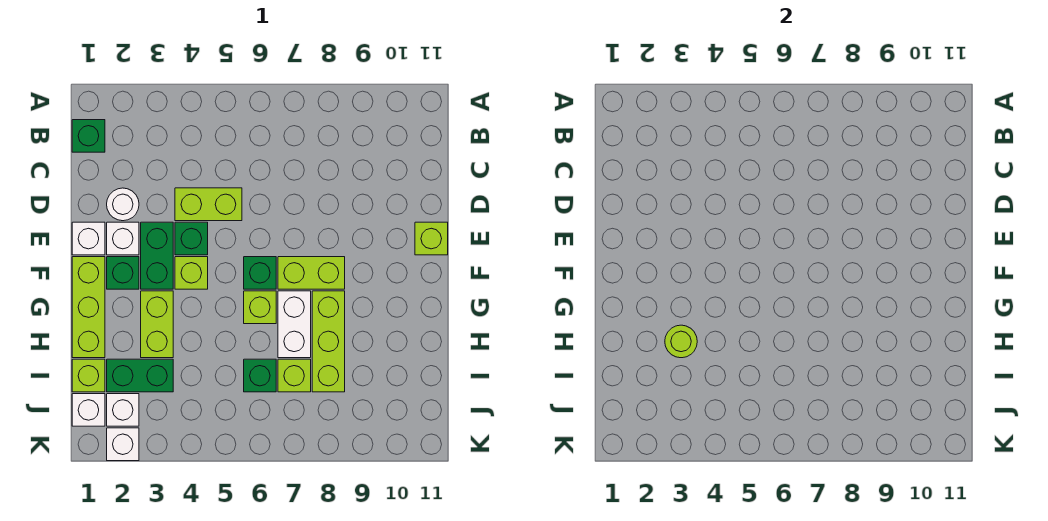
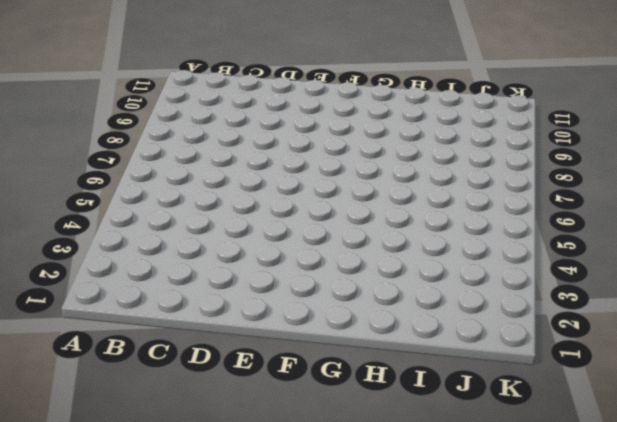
none -> green brick B1 level 1
none -> white round brick D2 level 1
none -> lime brick D4:D5 level 1

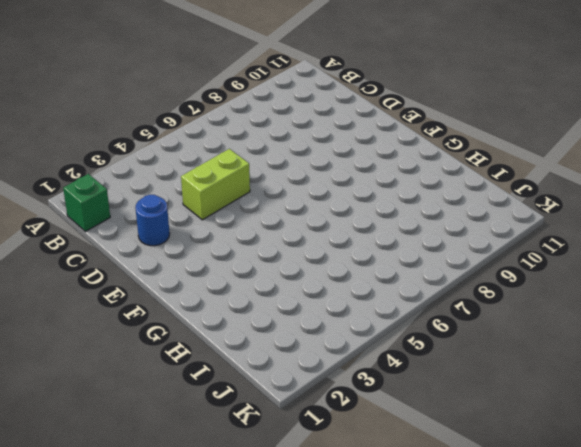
blue round brick D2 level 1 -> white round brick D2 level 1
none -> white brick E1 level 1
none -> white brick E2 level 1
none -> green brick E3:F3 level 1

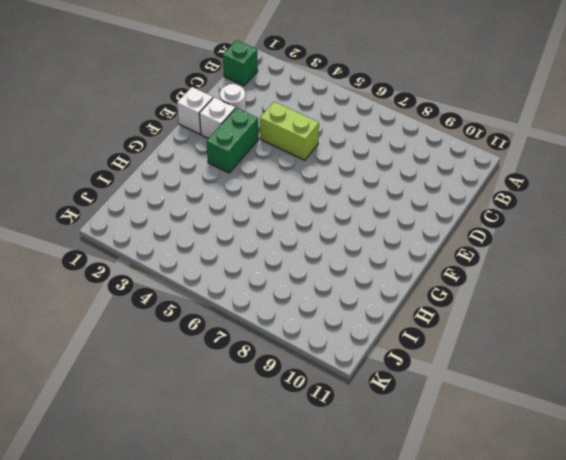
none -> green brick E4 level 1
none -> lime brick E11 level 1
none -> lime brick F1:H1 level 1

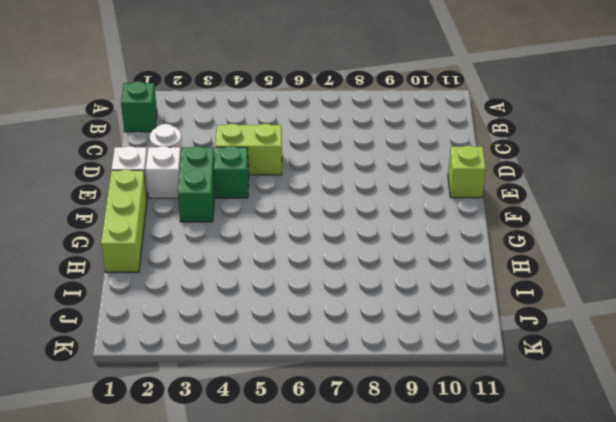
none -> green brick F2 level 1
none -> lime brick F4 level 1
none -> green brick F6 level 1

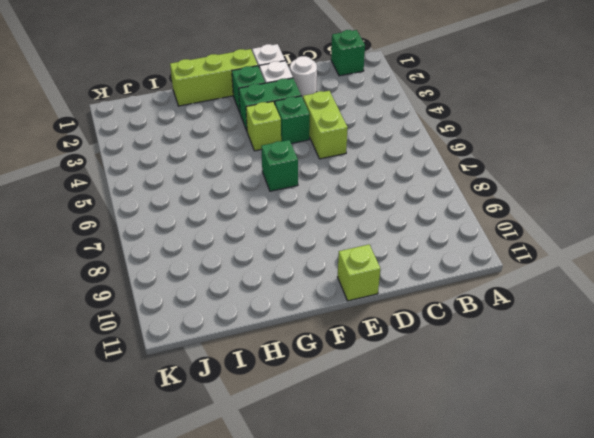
none -> lime brick F7:F8 level 1
none -> lime brick G3:H3 level 1
none -> lime brick G6 level 1

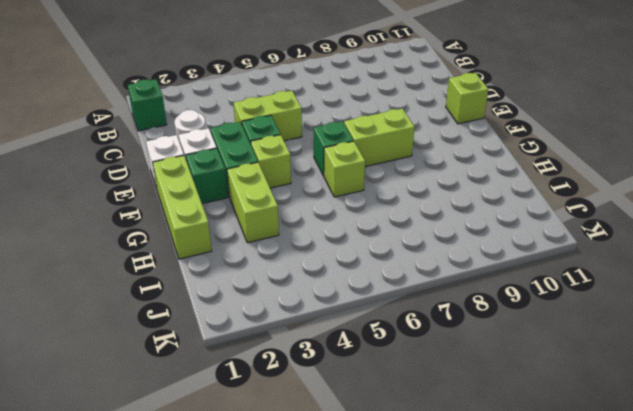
none -> white brick G7:H7 level 1
none -> lime brick G8:I8 level 1
none -> lime brick I1 level 1

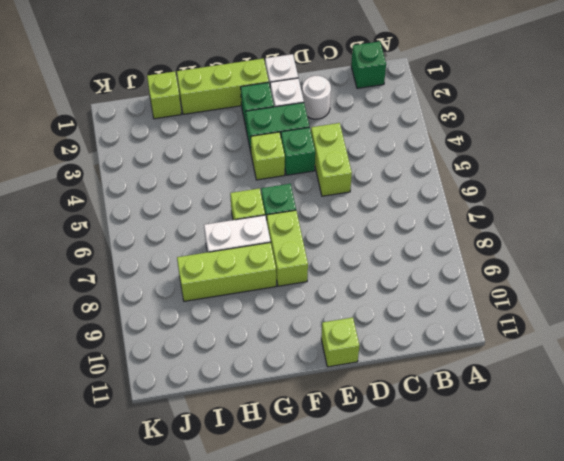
none -> lime brick G3:H3 level 1
none -> green brick I2:I3 level 1
none -> green brick I6 level 1

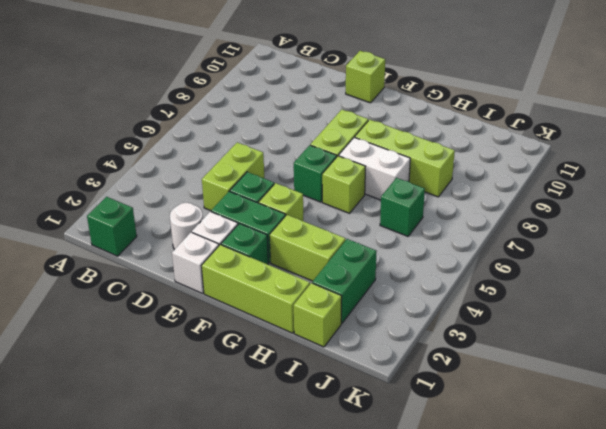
none -> lime brick I7 level 1
none -> white brick J1 level 1
none -> white brick J2 level 1

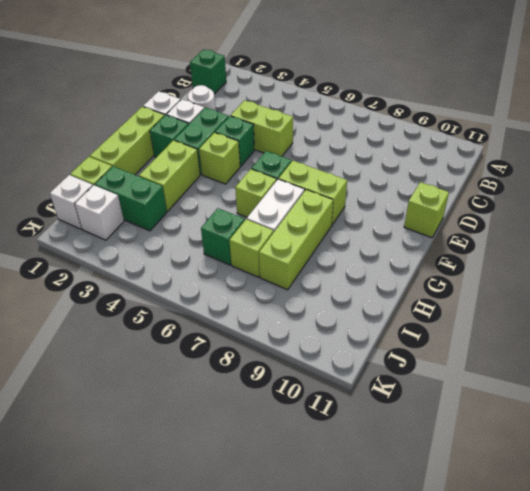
none -> white brick K2 level 1
none -> lime round brick H3 level 2

